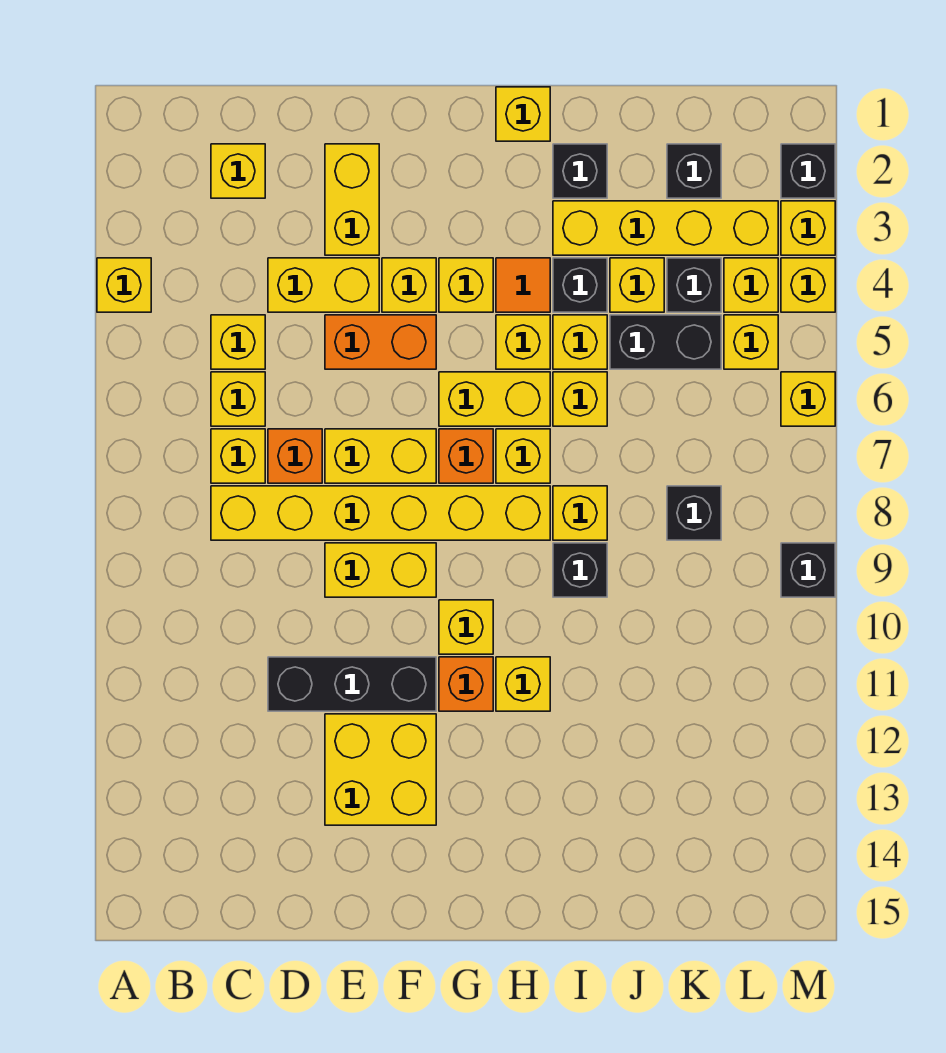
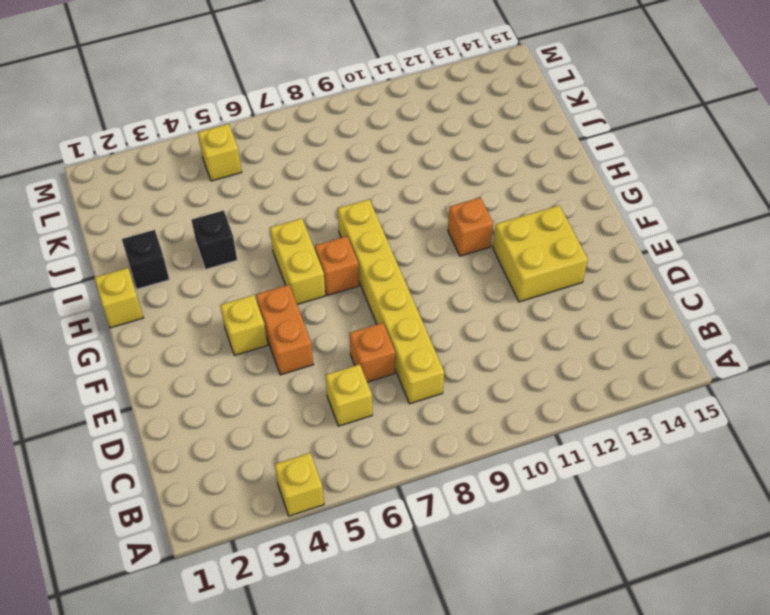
none -> yellow brick C2 level 1
none -> yellow brick C5 level 1
none -> yellow brick C7 level 1
none -> yellow brick D4:E4 level 1

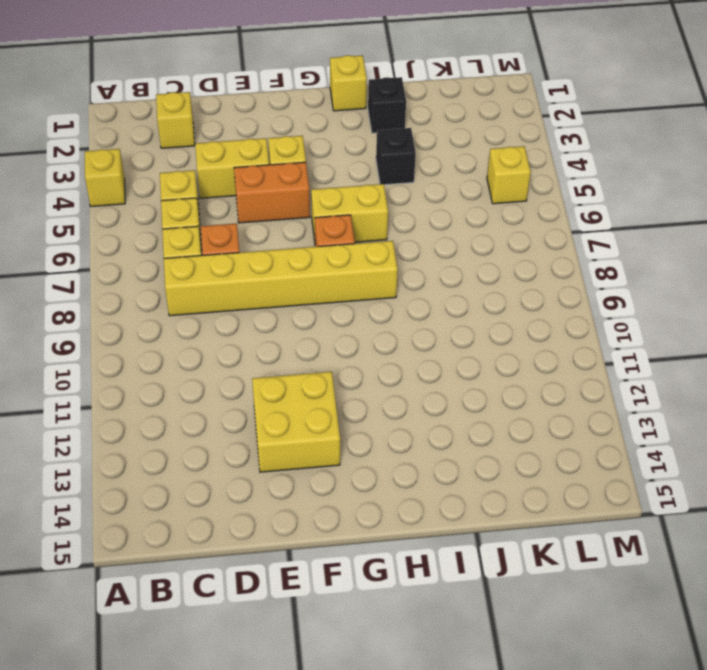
none -> black brick D11:F11 level 1
none -> yellow brick E2:E3 level 1
none -> yellow brick E7:F7 level 1
none -> yellow brick E9:F9 level 1

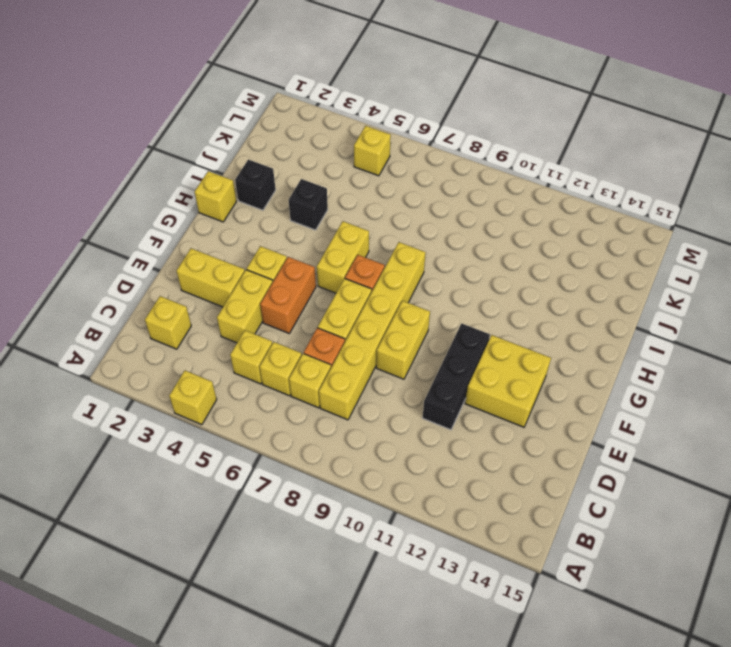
none -> yellow brick G4 level 1
none -> yellow brick G10 level 1
none -> orange brick G11 level 1
none -> orange tile H4 level 1

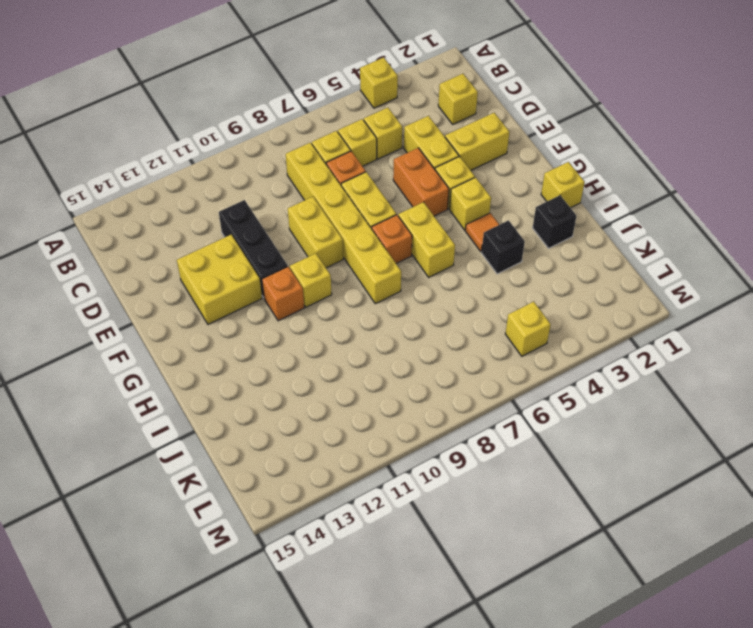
none -> yellow brick H5 level 1
none -> yellow brick H7 level 1
none -> yellow brick H11 level 1
none -> yellow brick I3:L3 level 1

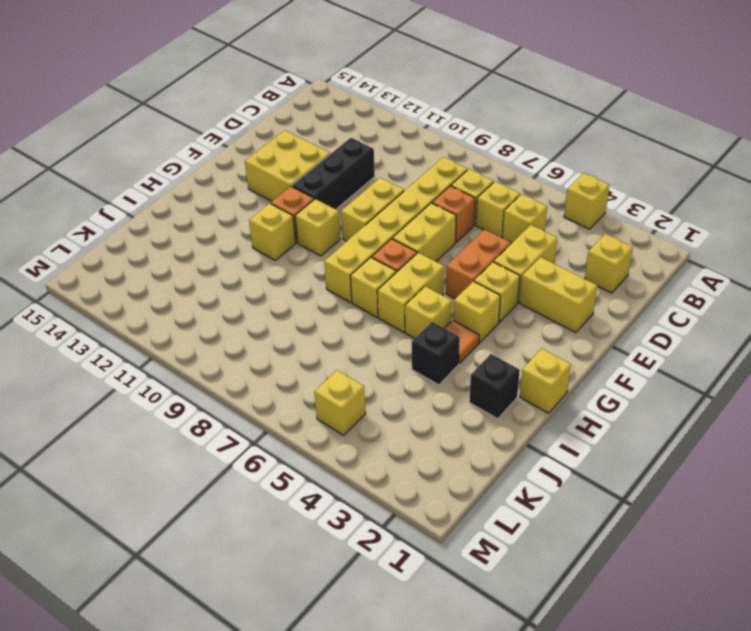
none -> yellow brick I3:L3 level 1
none -> yellow brick I5 level 1
none -> yellow brick I6 level 1
none -> yellow brick I8 level 1

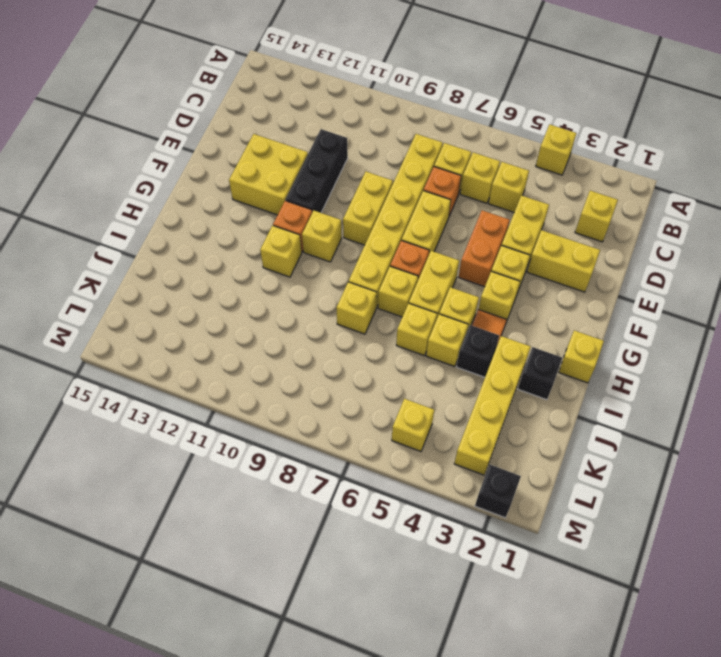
none -> black brick I9 level 1
none -> yellow brick J4 level 1
none -> black brick J5:K5 level 1
none -> black brick K2 level 1

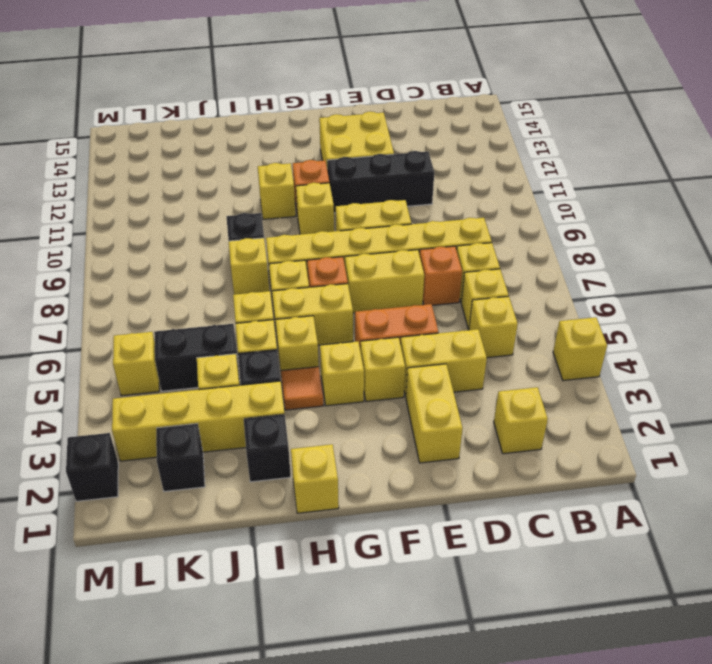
none -> black brick K4 level 1
none -> black brick K8 level 1
none -> yellow brick L4 level 1
none -> yellow brick M3 level 1

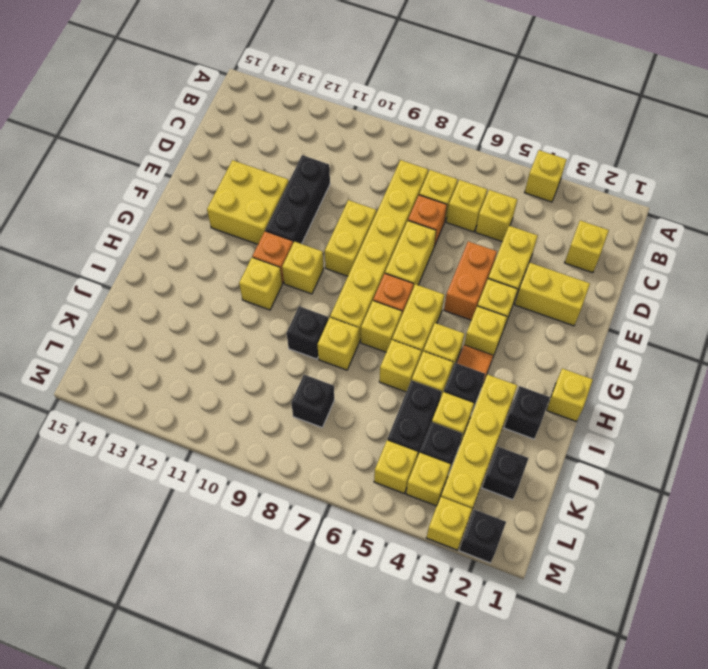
none -> yellow brick M4 level 1
none -> yellow brick M6 level 1
none -> black brick M9 level 1

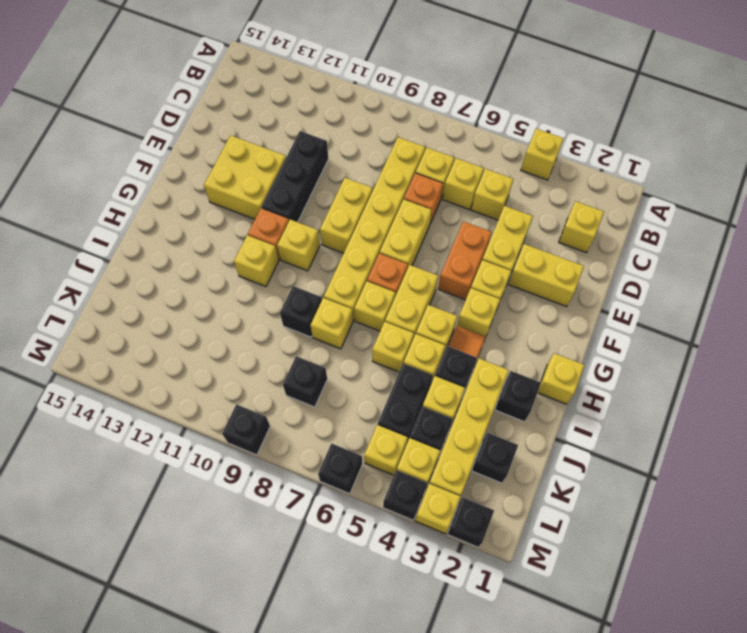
black brick M4 level 1 -> yellow brick M4 level 1
black brick M6 level 1 -> yellow brick M6 level 1

